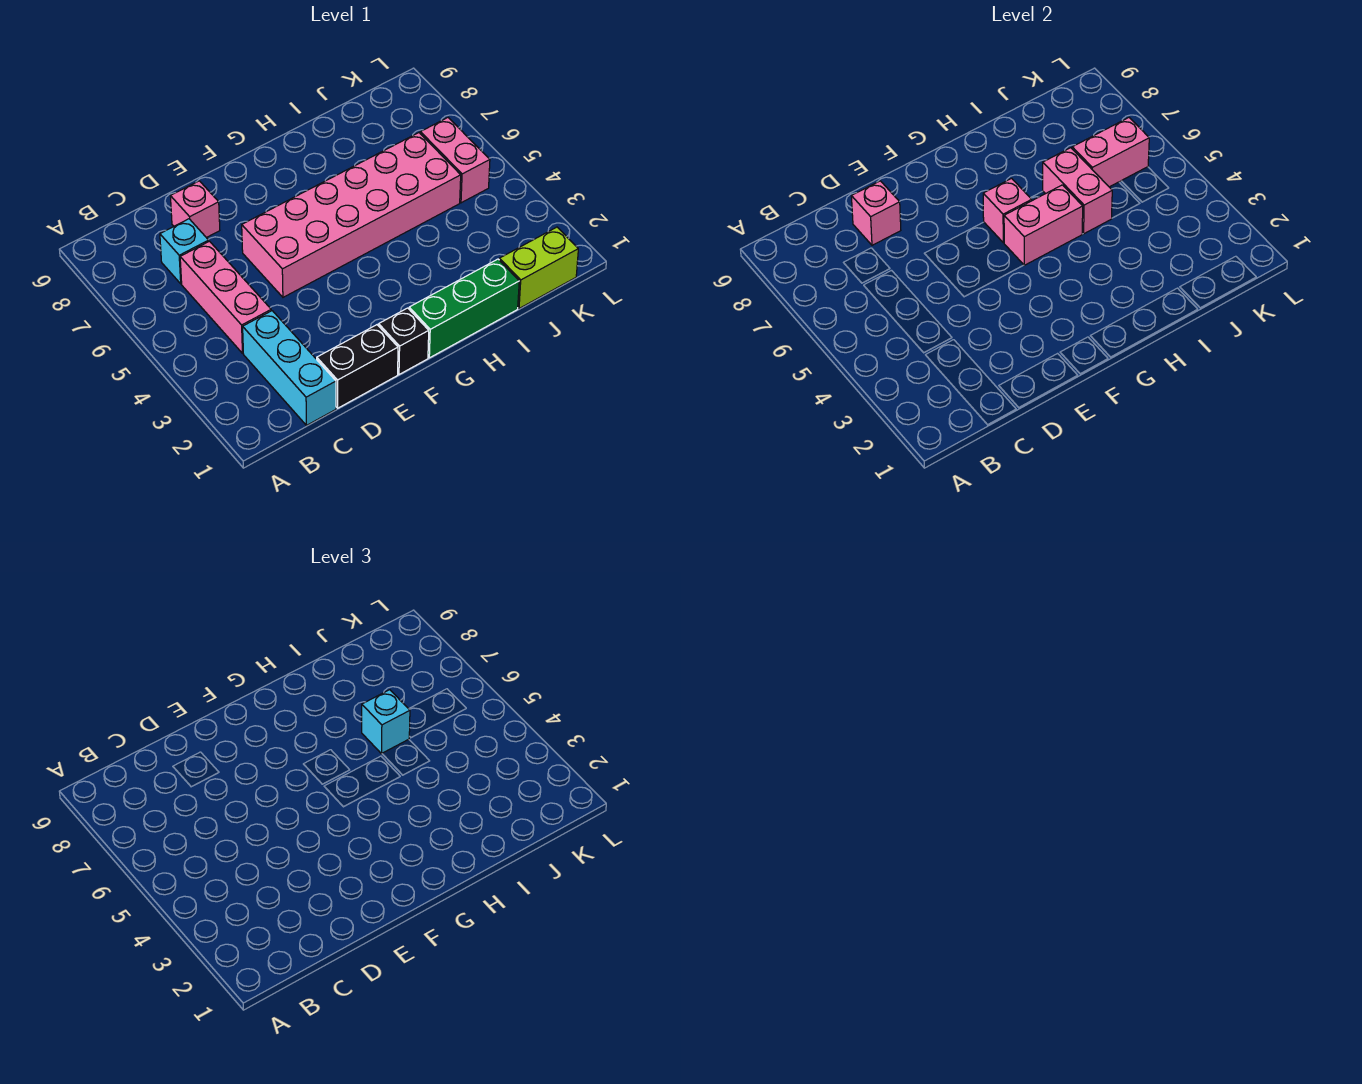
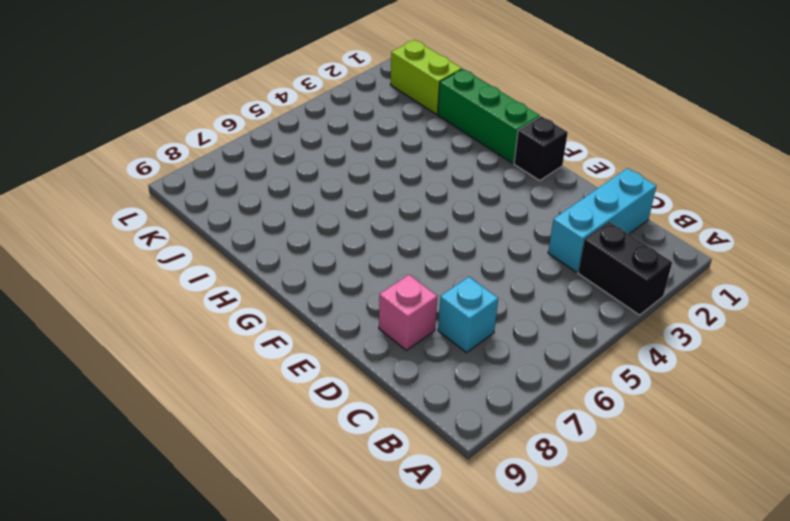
black brick A3:B3 level 1 -> black brick D1:E1 level 1
none -> pink brick C4:C6 level 1
none -> pink brick E5:J6 level 1
none -> pink brick K5:K6 level 1

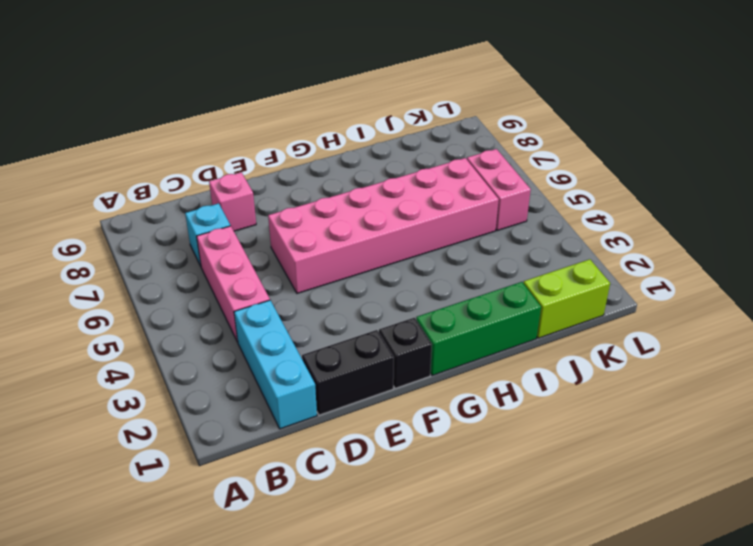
none -> pink brick D8 level 2
none -> pink brick G5:H5 level 2
none -> pink brick G6 level 2

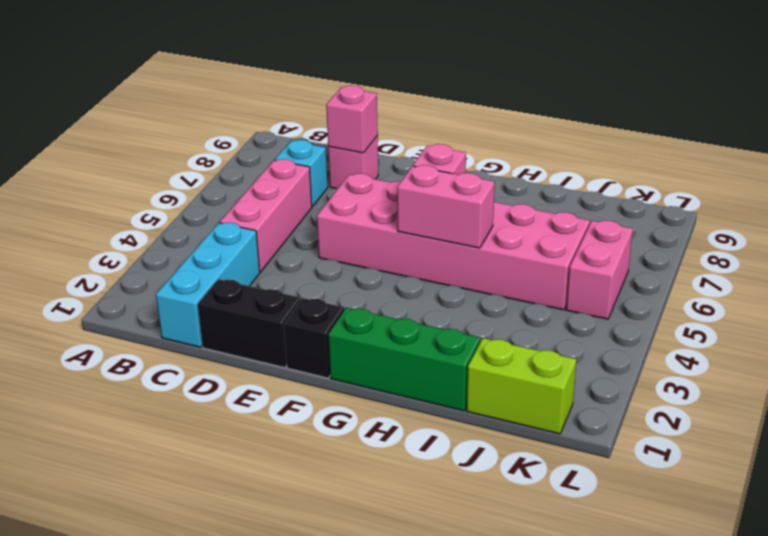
none -> pink brick I5:I6 level 2
none -> pink brick J6:K6 level 2
none -> cyan brick I6 level 3

